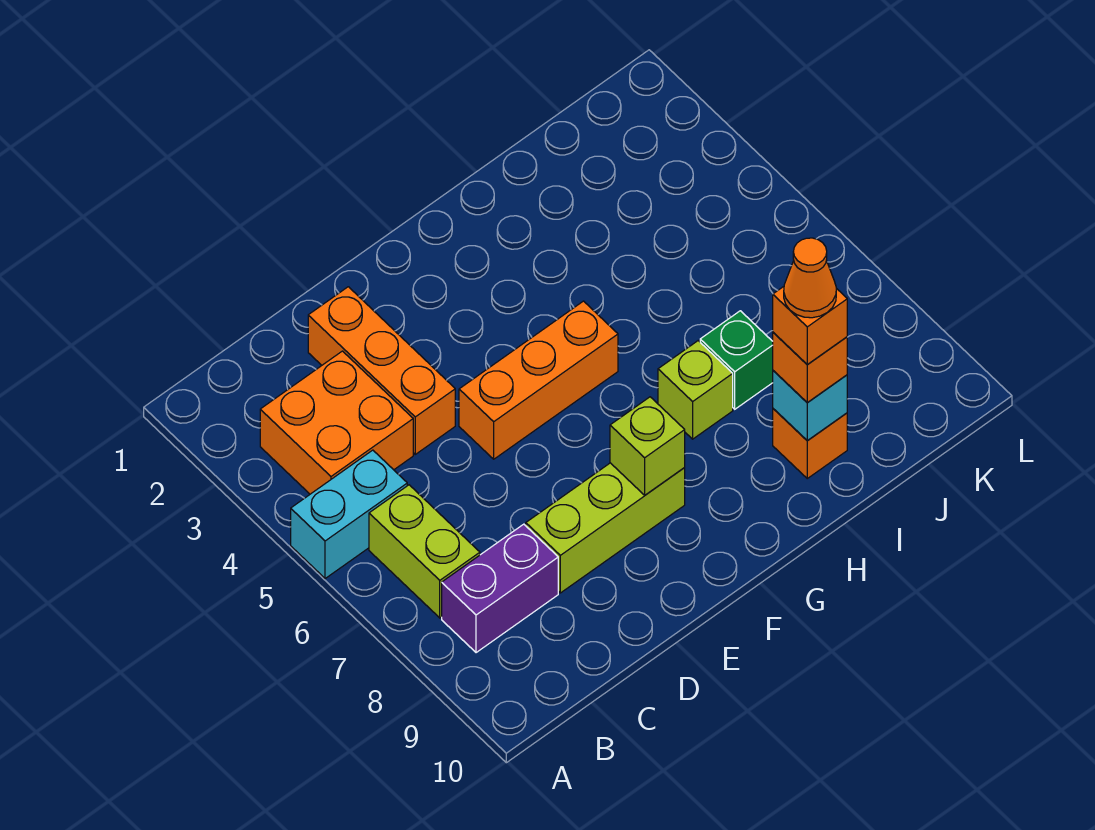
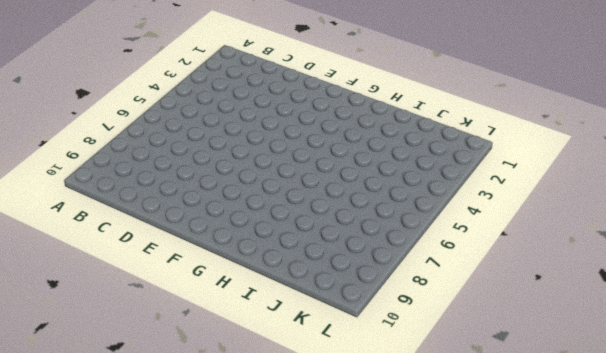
none -> cyan brick A5:B5 level 1
none -> orange brick B3:C4 level 1
none -> lime brick B6:B7 level 1

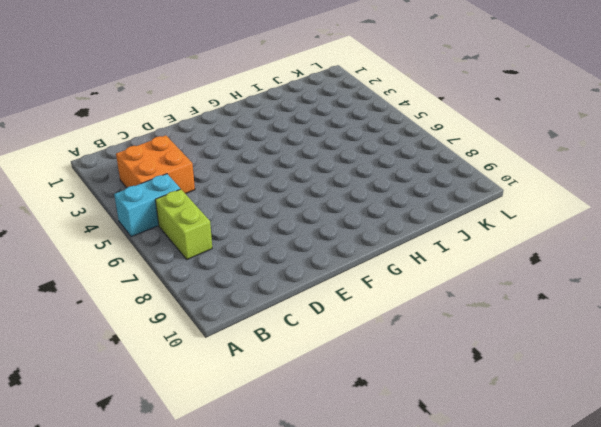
none -> purple brick B8:C8 level 1
none -> orange brick D2:D4 level 1
none -> lime brick D8:F8 level 1

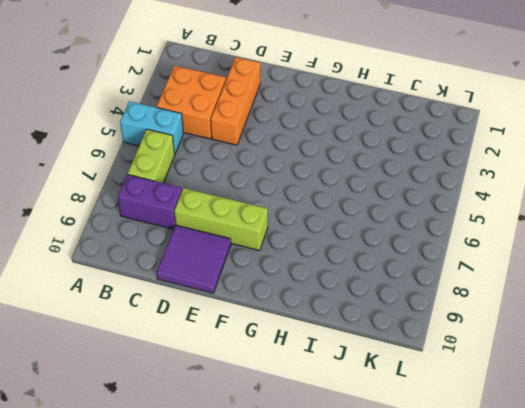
purple tile D9:E10 level 1 -> none
none -> orange brick E5:G5 level 1
none -> lime brick H7 level 1
none -> green brick I7 level 1

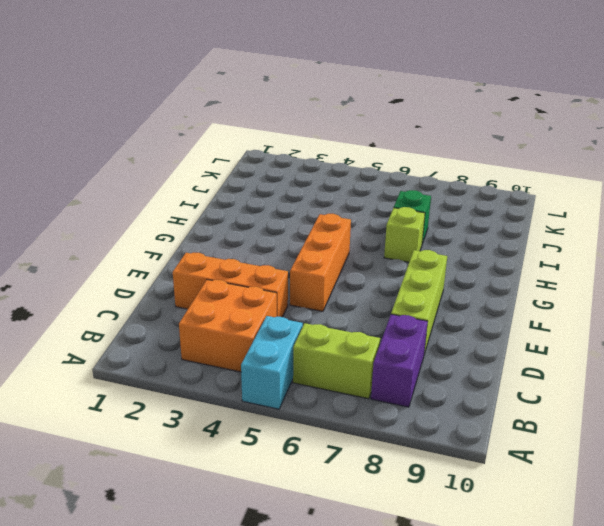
none -> orange brick I9 level 1
none -> lime brick F8 level 2
none -> cyan brick I9 level 2

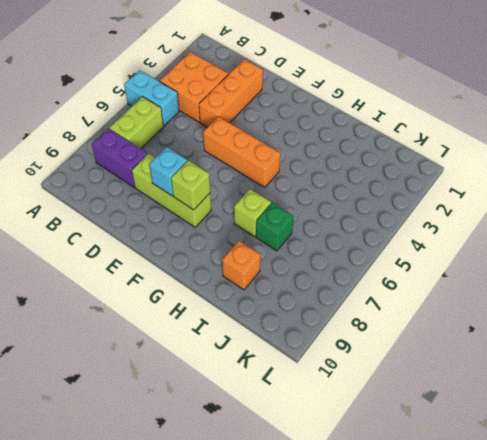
cyan brick E8 level 2 -> cyan brick I9 level 2
none -> orange brick I9 level 3
none -> orange brick I9 level 4
none -> orange cone I9 level 5

